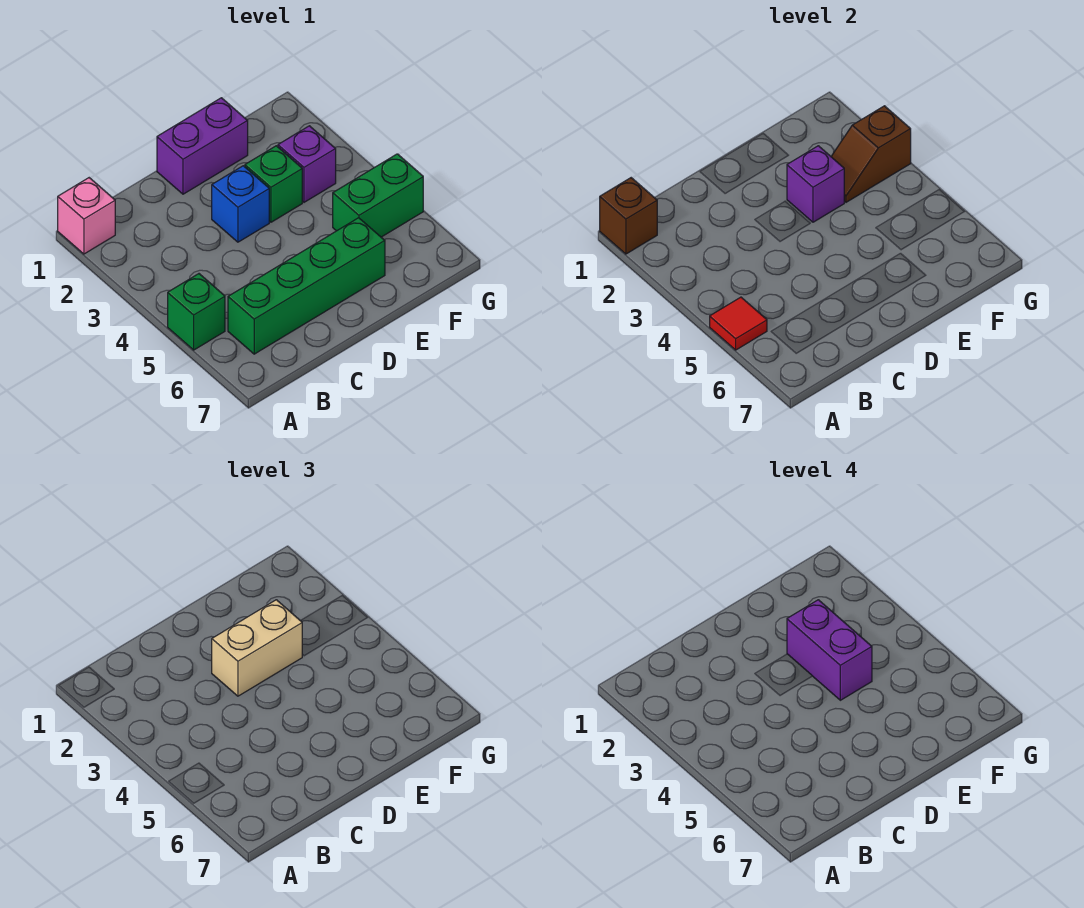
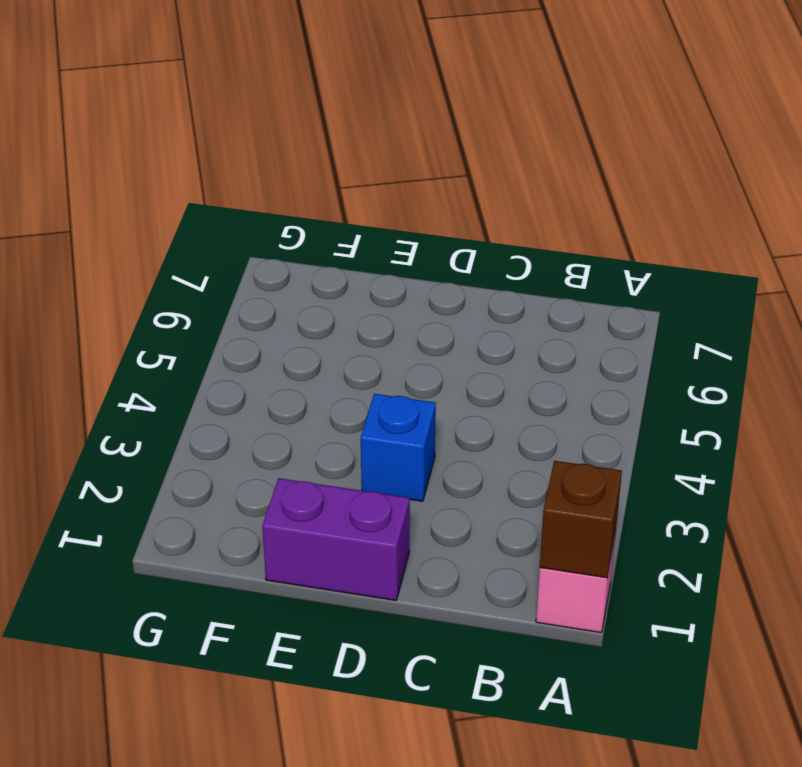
none -> green brick A5 level 1
none -> green brick B6:E6 level 1
none -> green brick E3 level 1

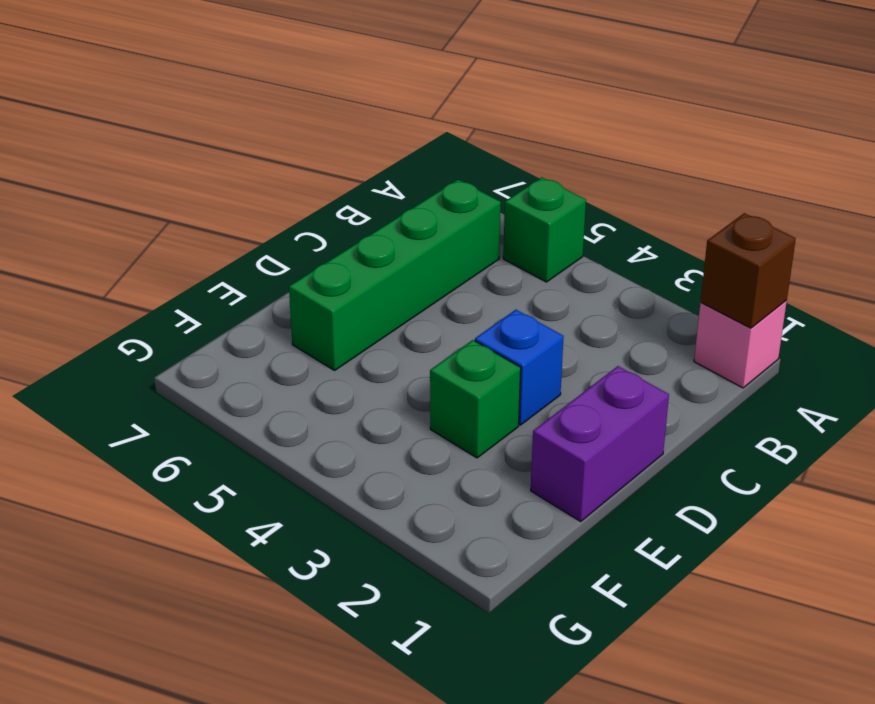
none -> purple brick F3 level 1
none -> green brick F5:G5 level 1
none -> red tile A5 level 2

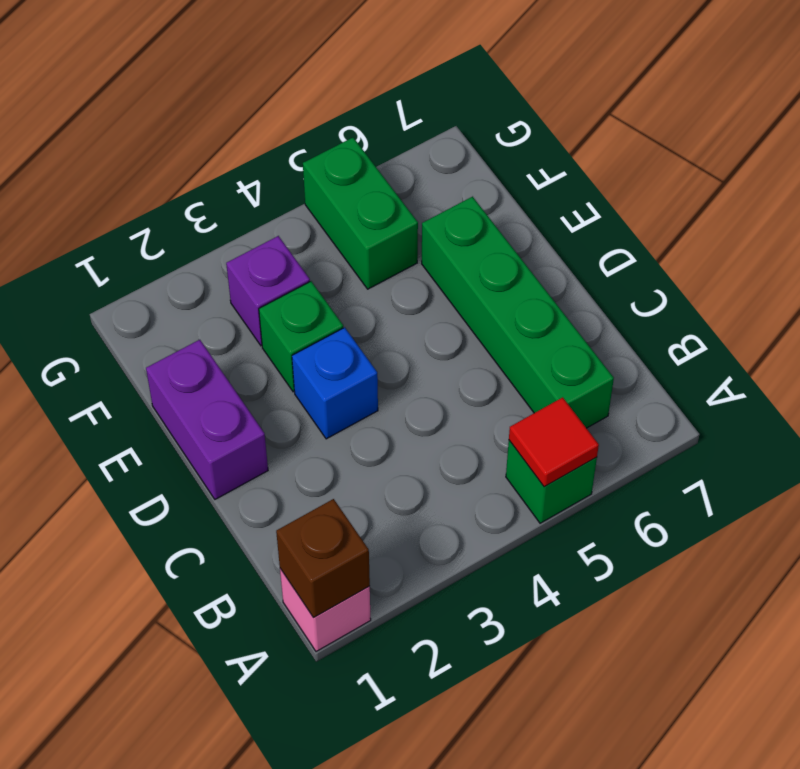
none -> purple brick E3 level 2
none -> brown slope F3:G3 level 2 top G
none -> tan brick D3:E3 level 3

